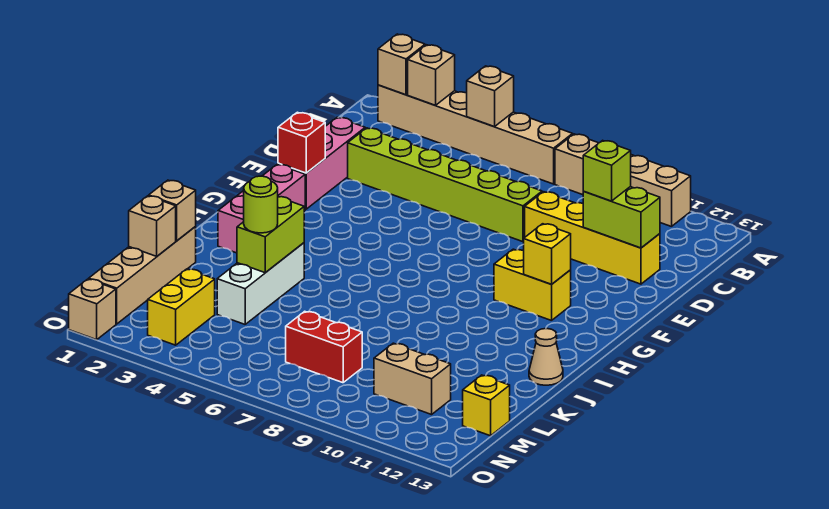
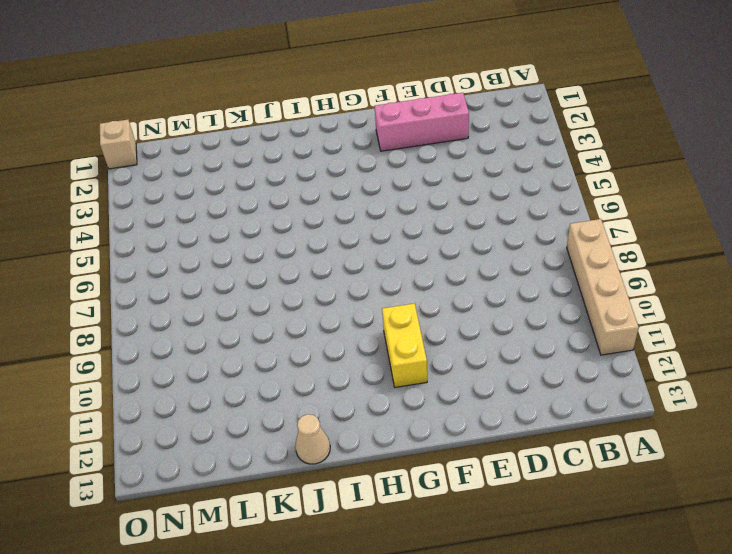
none -> tan brick A2:A7 level 1
none -> lime brick D3:D8 level 1
none -> yellow brick D9:D12 level 1

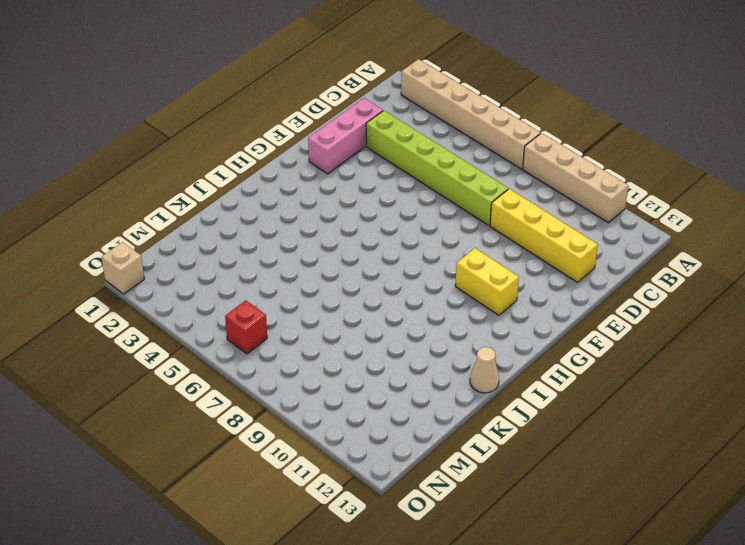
red brick N6 level 1 -> red brick F2 level 2
none -> pink brick G2:I2 level 1
none -> white brick J4:L4 level 1
none -> tan brick K1:N1 level 1

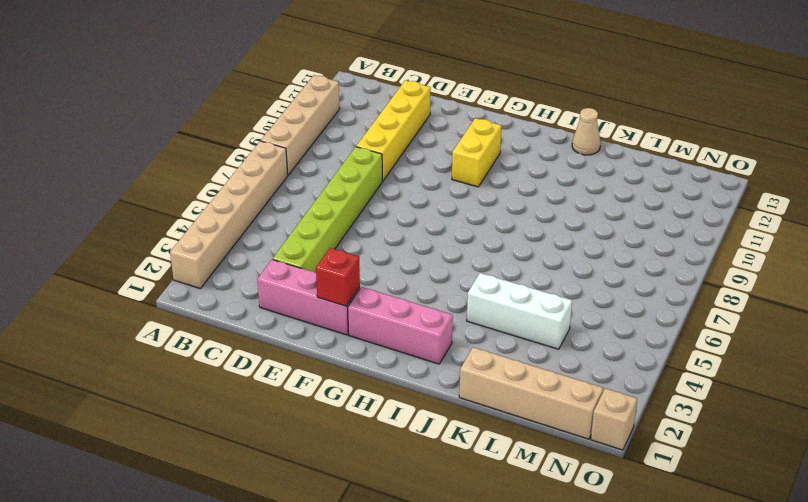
none -> yellow brick M3:N3 level 1
none -> red brick M7:M8 level 1
none -> tan brick M10:M11 level 1

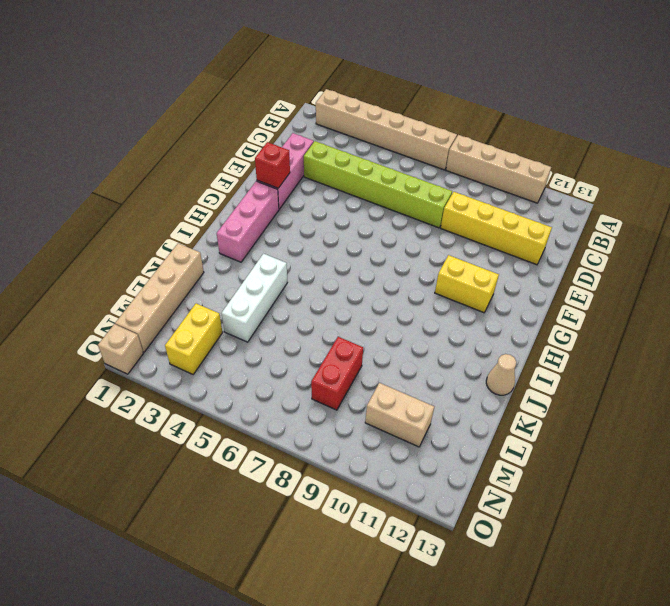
red brick L8:M8 level 1 -> red brick M7:M8 level 1
none -> yellow brick M13 level 1
none -> tan brick A2 level 2
none -> tan brick A3 level 2

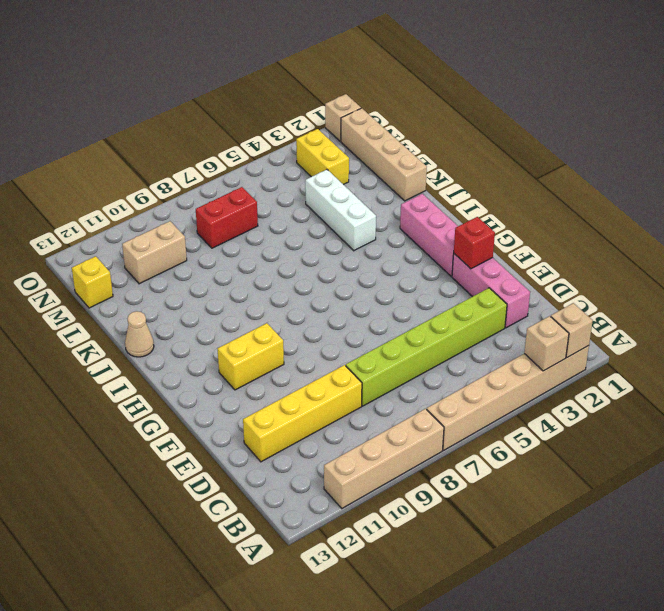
none -> tan brick A5 level 2
none -> lime brick D11:D12 level 2
none -> yellow brick G11 level 2

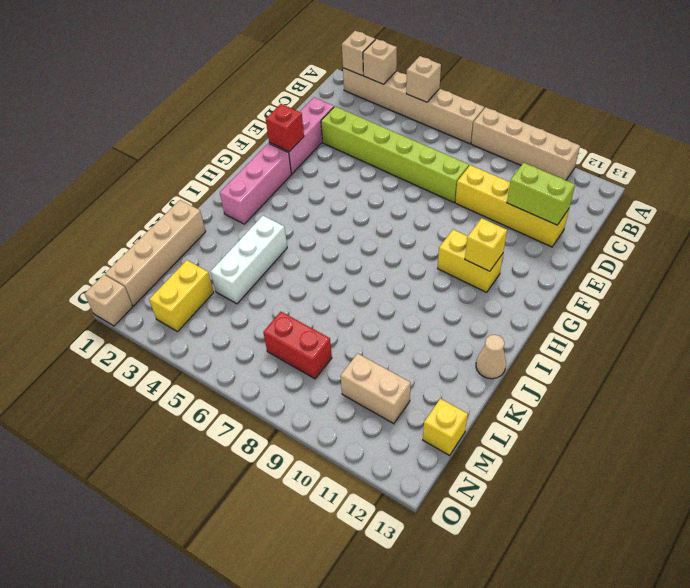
none -> lime brick J4:K4 level 2
none -> tan brick K1 level 2
none -> tan brick L1 level 2

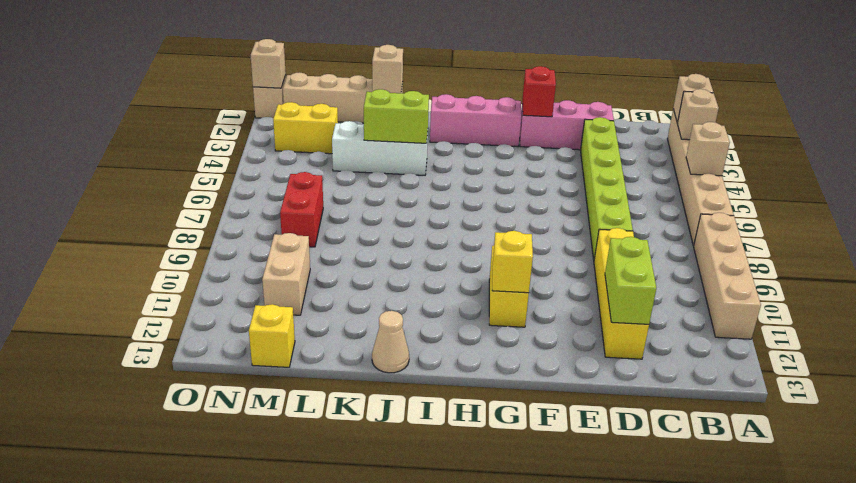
tan brick O1 level 2 -> tan brick L1 level 2
none -> lime brick D11 level 3
none -> lime round brick K4 level 3

